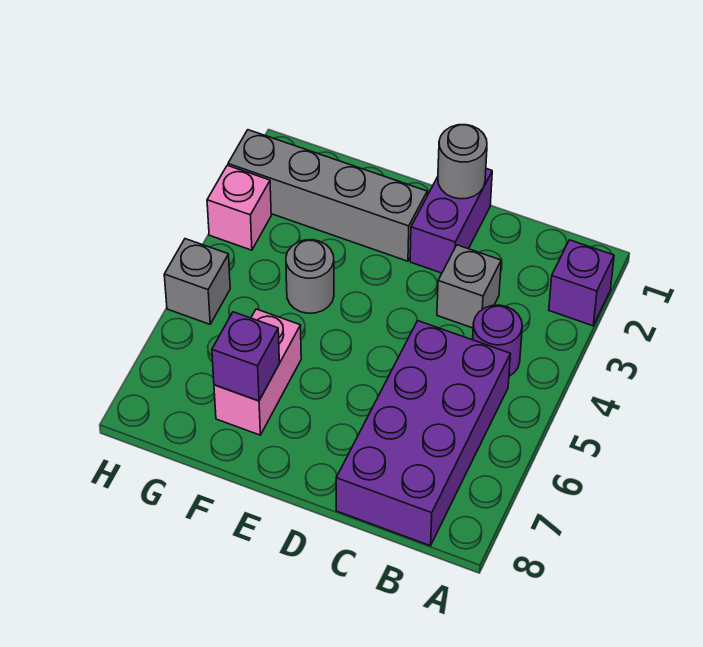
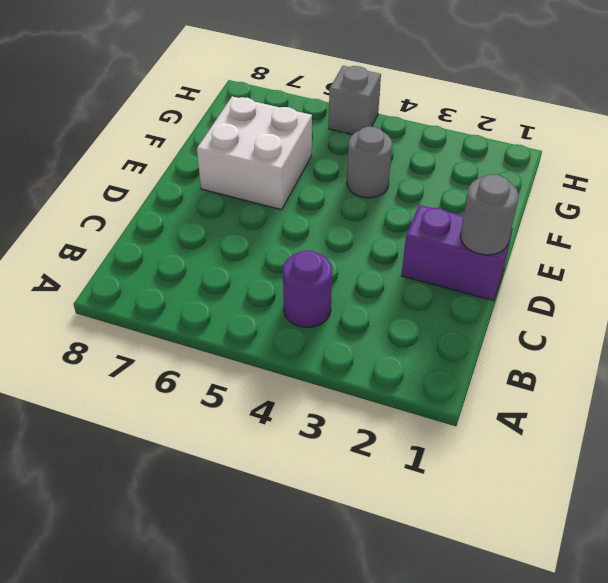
white brick E6:F7 level 1 -> pink brick F6:F7 level 1
none -> purple brick A2 level 1
none -> purple brick B5:C8 level 1
none -> grey brick C3 level 1

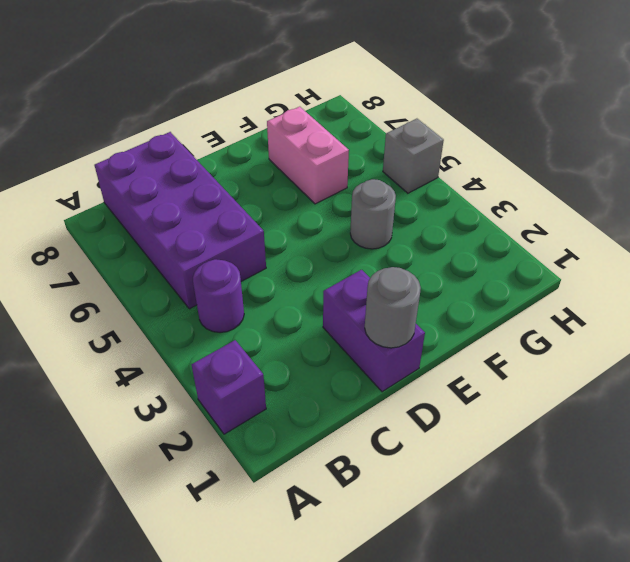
none -> grey brick C3 level 1
none -> grey brick E2:H2 level 1
none -> pink brick H3 level 1

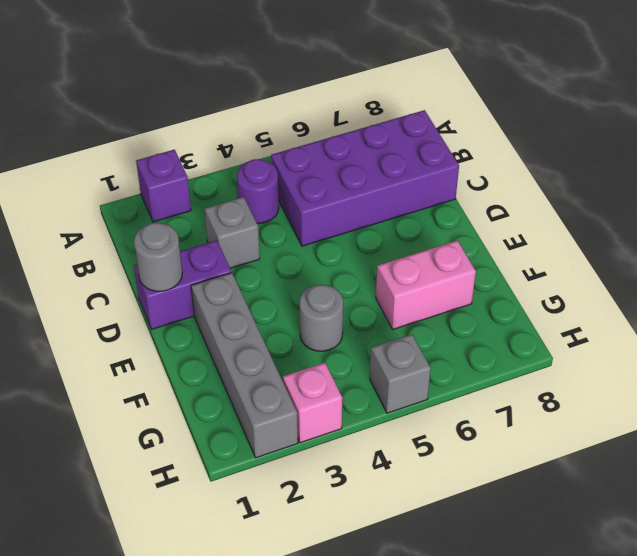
none -> purple brick F7 level 2

